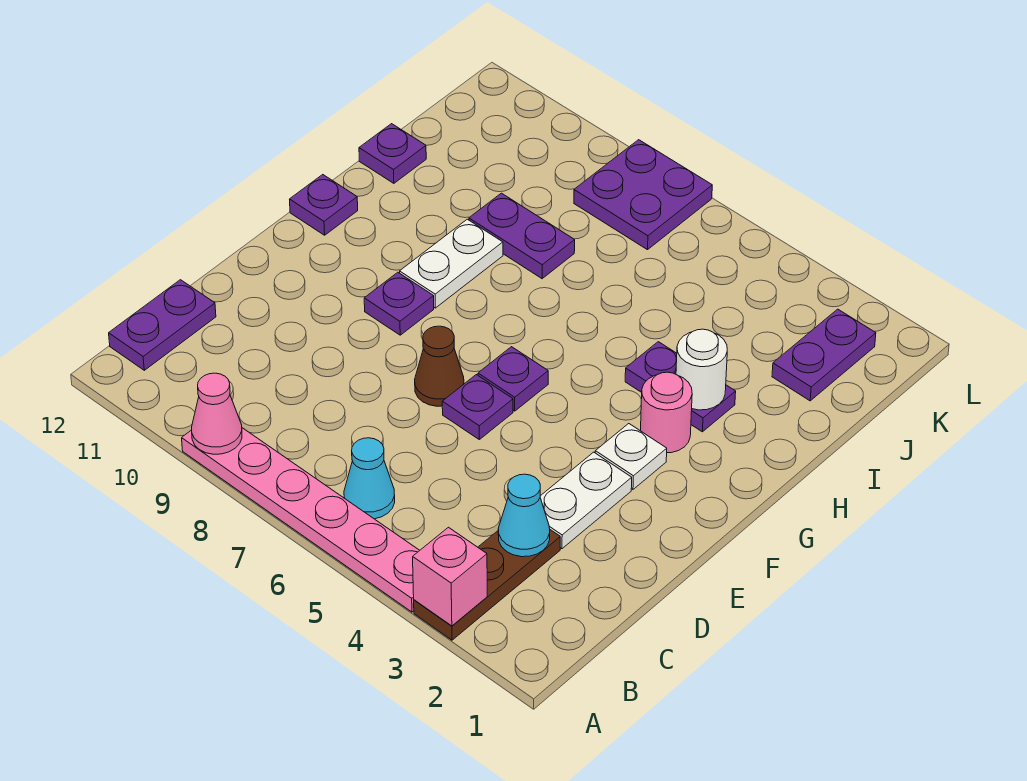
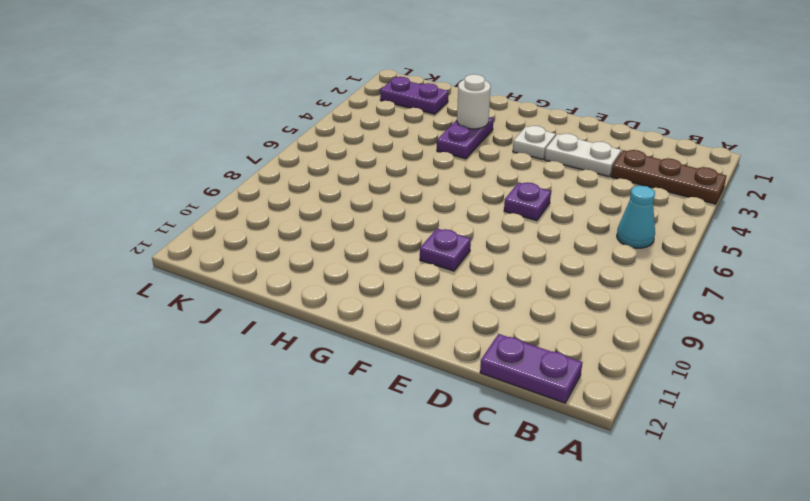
none -> pink plate A4:A9 level 1
none -> brown cone E7 level 1
none -> purple plate F6 level 1

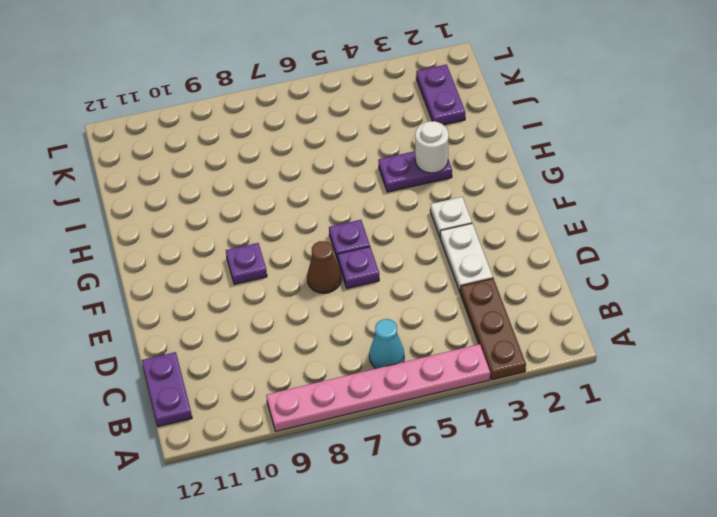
none -> pink round brick G3 level 1
none -> white plate G9:H9 level 1
none -> purple plate G12 level 1

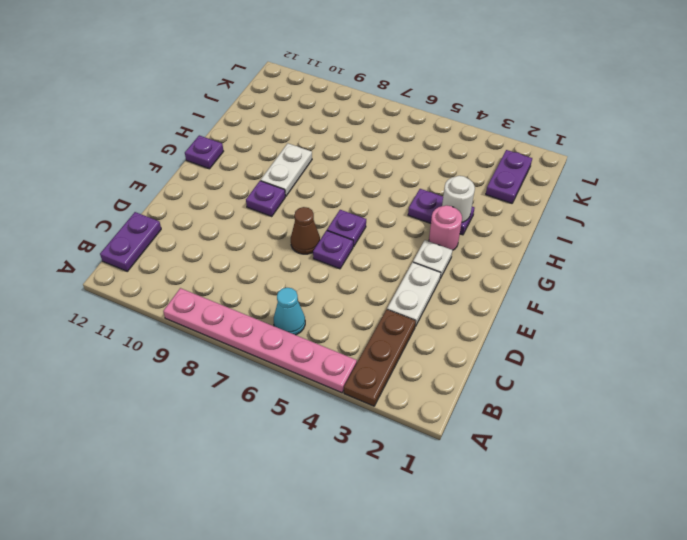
none -> purple plate I8:I9 level 1
none -> purple plate I12 level 1
none -> purple plate K7:L8 level 1

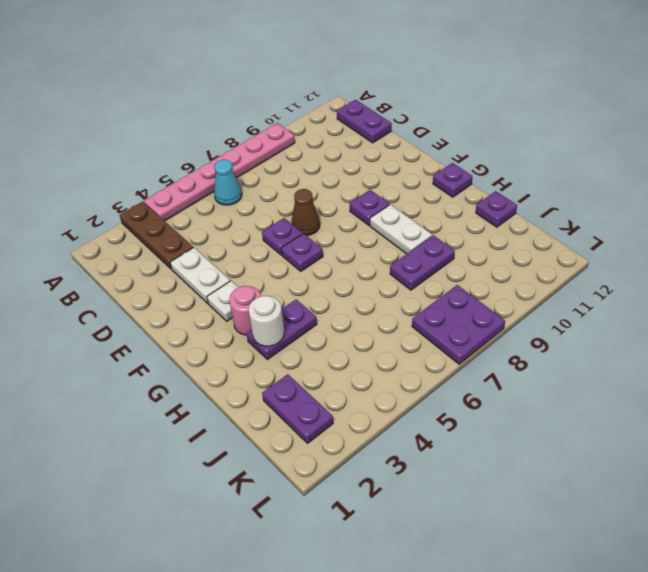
none -> pink brick A3 level 2
none -> pink cone A9 level 2
none -> cyan cone C3 level 2

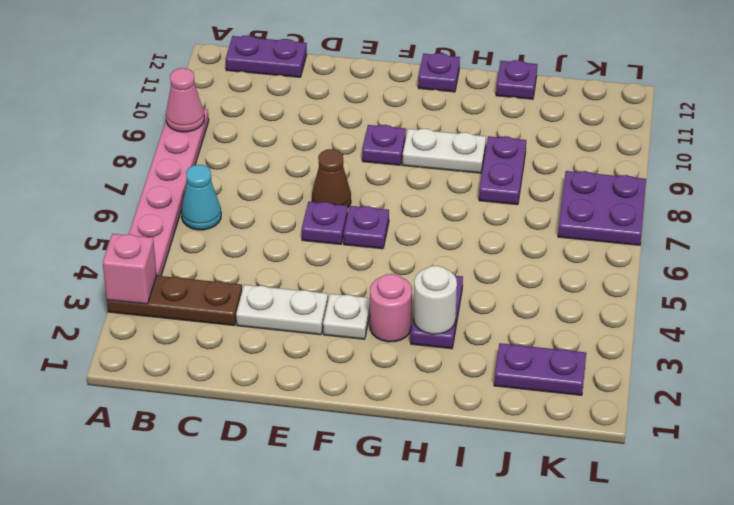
none -> cyan cone C3 level 2

